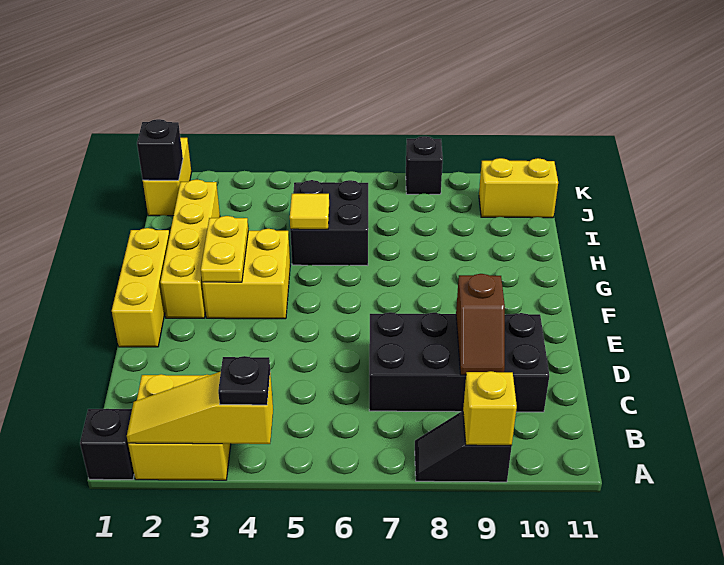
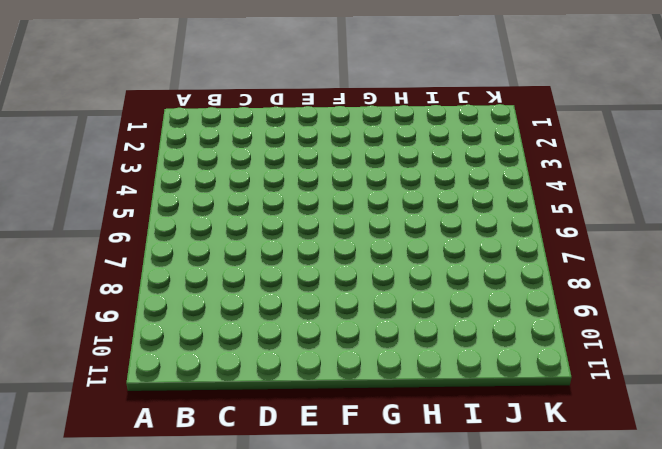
none -> black brick A1 level 1
none -> yellow brick A2:B3 level 1
none -> black slope A8:A9 level 1 top 9

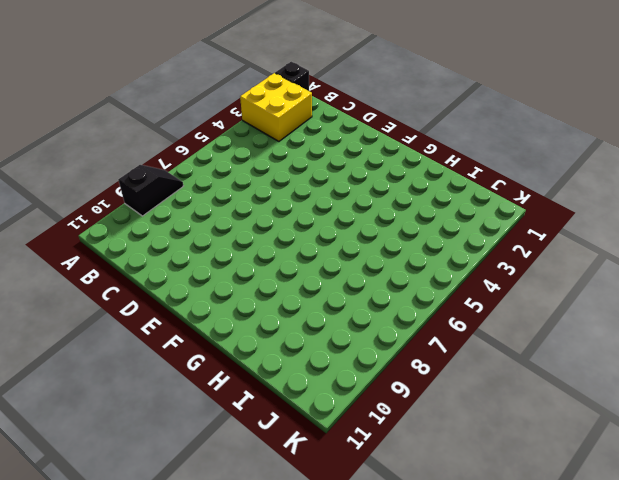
none -> black brick C7:D10 level 1
none -> yellow brick E1:G1 level 1
none -> yellow brick F2:I2 level 1

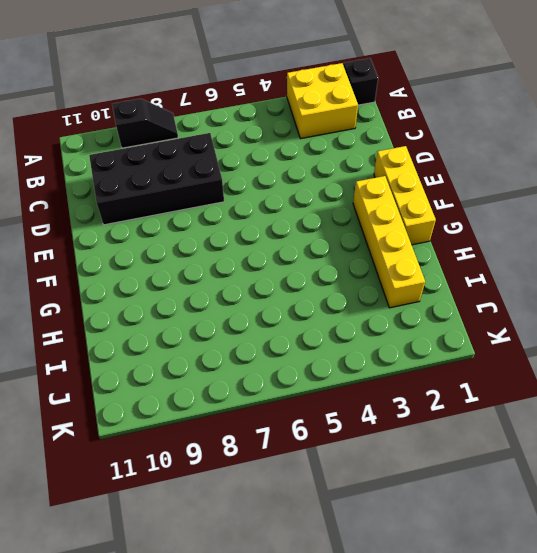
none -> yellow brick F3:G4 level 1
none -> black brick H5:I6 level 1
none -> yellow brick J1:K1 level 1

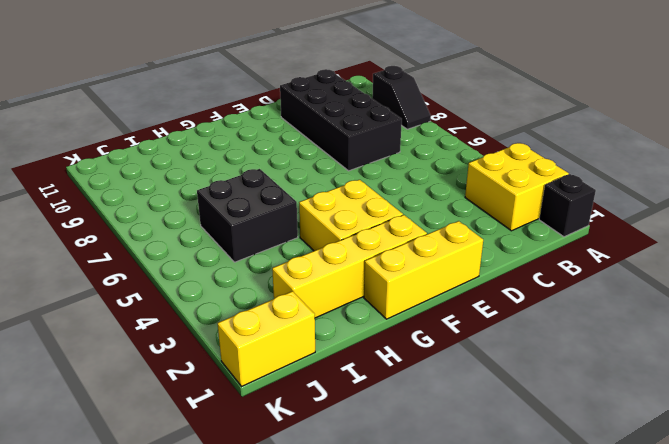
none -> yellow brick J10:J11 level 1
none -> black brick K8 level 1
none -> yellow slope A2:A4 level 2 top 4

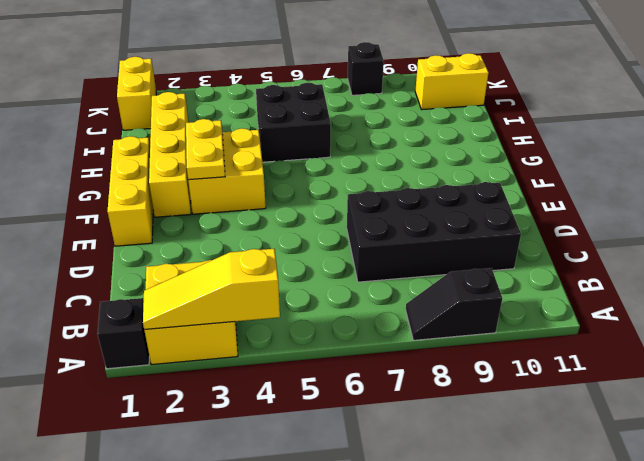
none -> yellow brick A9 level 2
none -> brown slope C9:D9 level 2 top D
none -> yellow tile H5 level 2

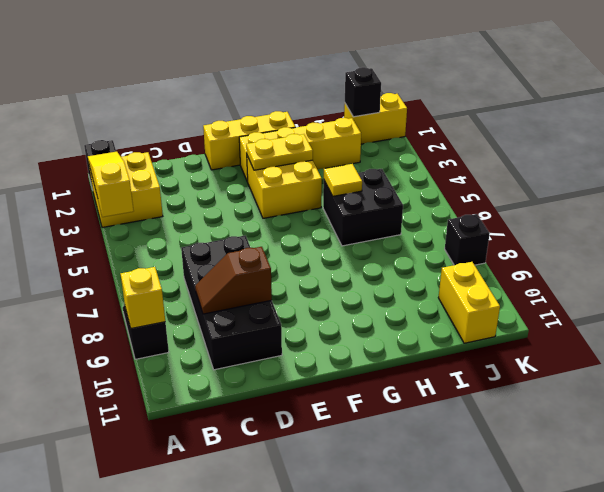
none -> black plate A4 level 3

